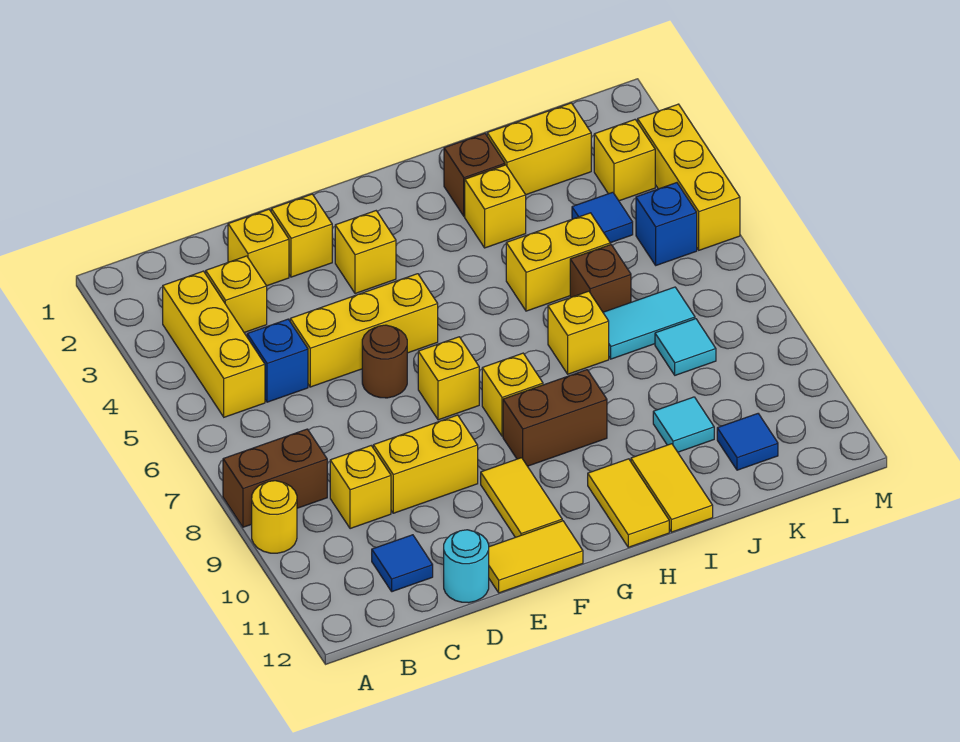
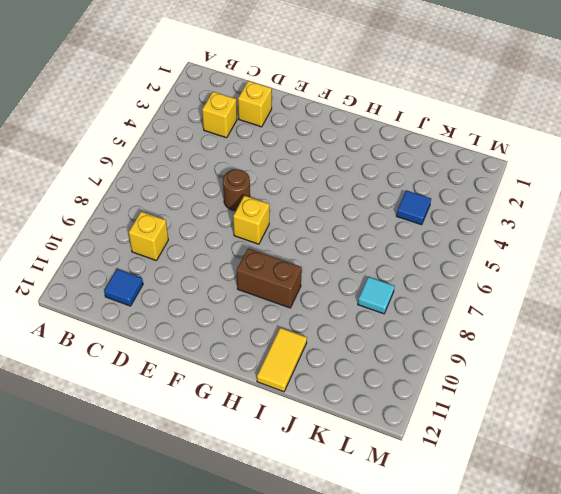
none -> brown brick A8:B8 level 1
none -> yellow round brick A9 level 1
none -> yellow brick B3:B5 level 1
none -> blue brick C5 level 1

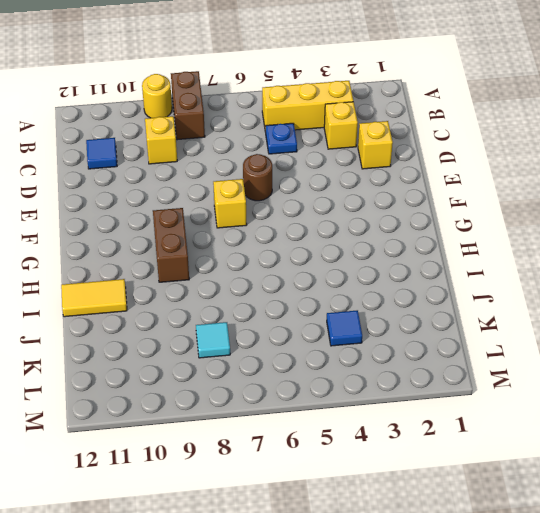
blue plate C5 level 1 -> blue brick C5 level 1
none -> yellow brick D5:F5 level 1
none -> yellow brick D9:E9 level 1
none -> cyan round brick D12 level 1
none -> yellow brick E2 level 1

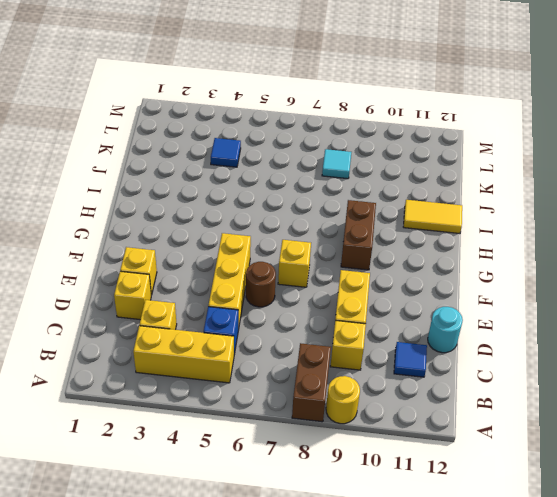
none -> yellow tile E12:F12 level 1
none -> yellow brick F3 level 1
none -> yellow tile F10:F11 level 1
none -> yellow brick G8 level 1

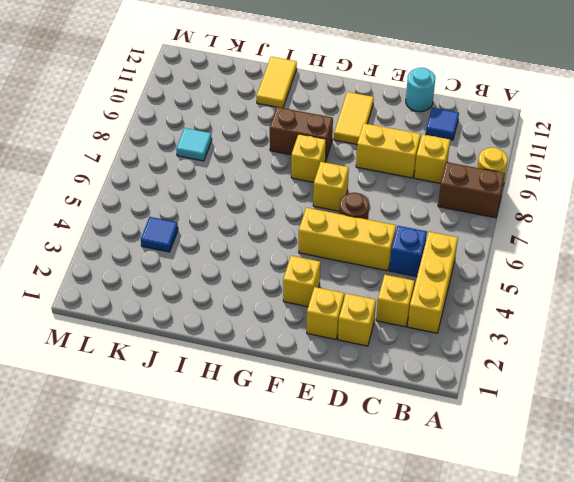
none -> yellow tile E12:F12 level 1
none -> yellow tile H11:H12 level 1
none -> brown brick I2 level 1
none -> yellow brick I3 level 1

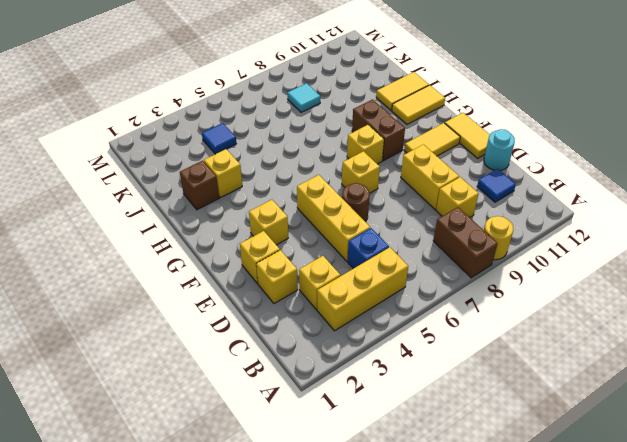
none -> yellow brick I5:J5 level 1
none -> yellow brick I7 level 1
none -> yellow brick J2:K2 level 1
none -> brown brick J6 level 1

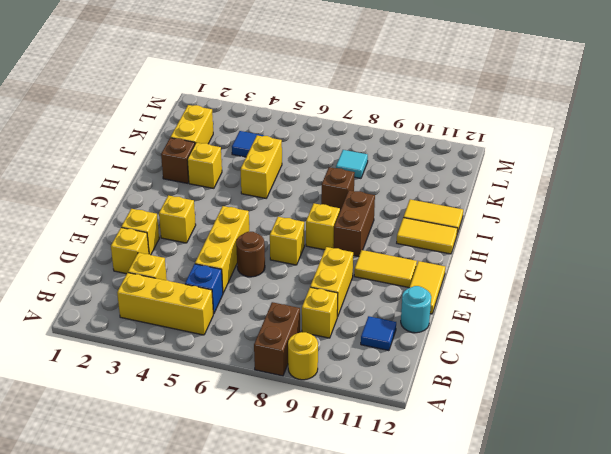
brown brick I8 level 1 -> brown brick J6 level 1
none -> yellow brick I7 level 1
none -> cyan tile J7:K7 level 1
none -> cyan tile J10 level 1
none -> blue tile K11 level 1

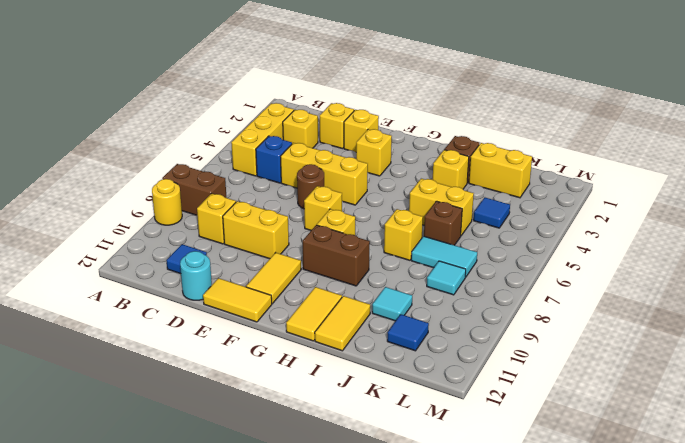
none -> yellow brick L3 level 1
none -> blue brick L5 level 1
none -> yellow brick M3:M5 level 1

